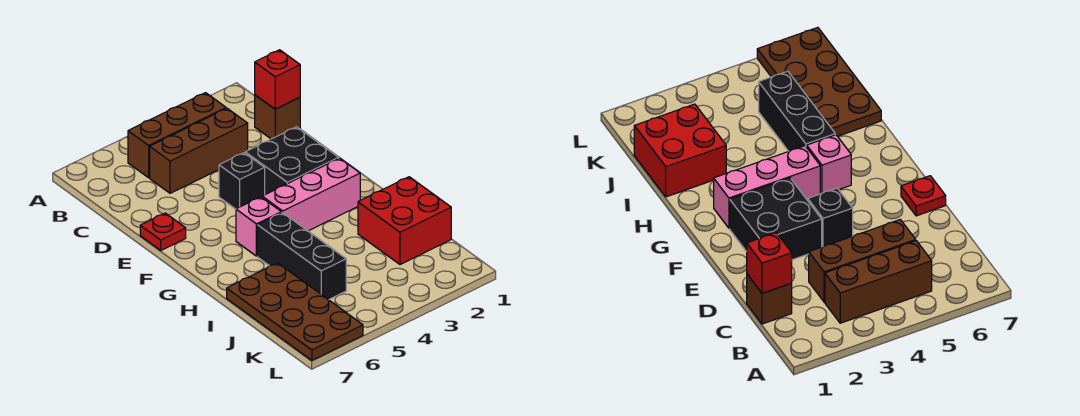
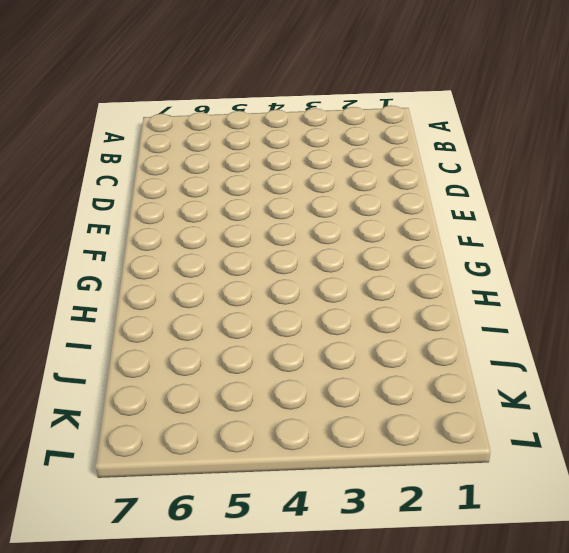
none -> brown brick B3:B5 level 1
none -> brown brick C1 level 1
none -> brown brick C3:C5 level 1

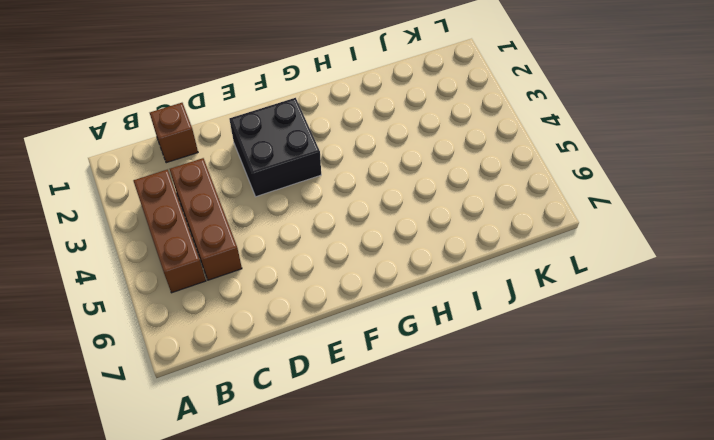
none -> black brick E4 level 1
none -> red plate E7 level 1
none -> pink brick G2:G4 level 1

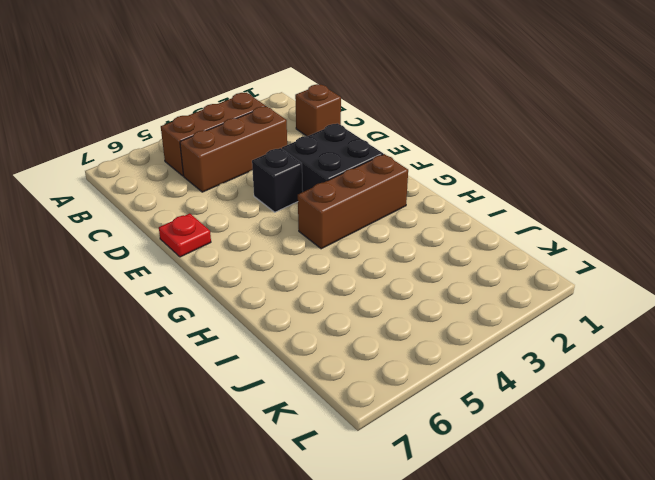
brown brick G2:G4 level 1 -> pink brick G2:G4 level 1
none -> pink brick G5 level 1
none -> black brick H5:J5 level 1
none -> red brick I1:J2 level 1

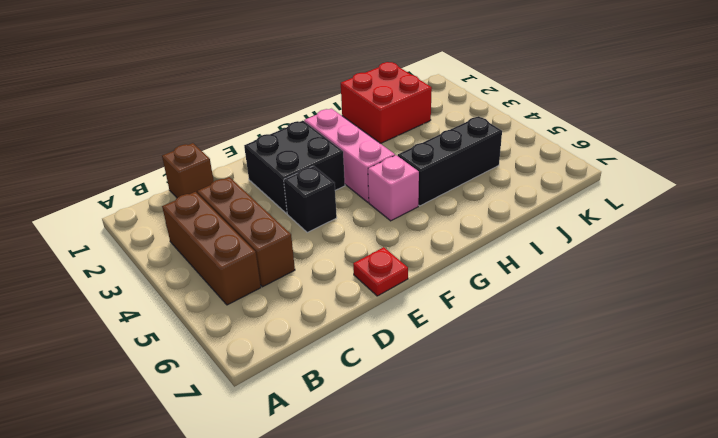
none -> brown plate I6:L7 level 1
none -> red brick C1 level 2

